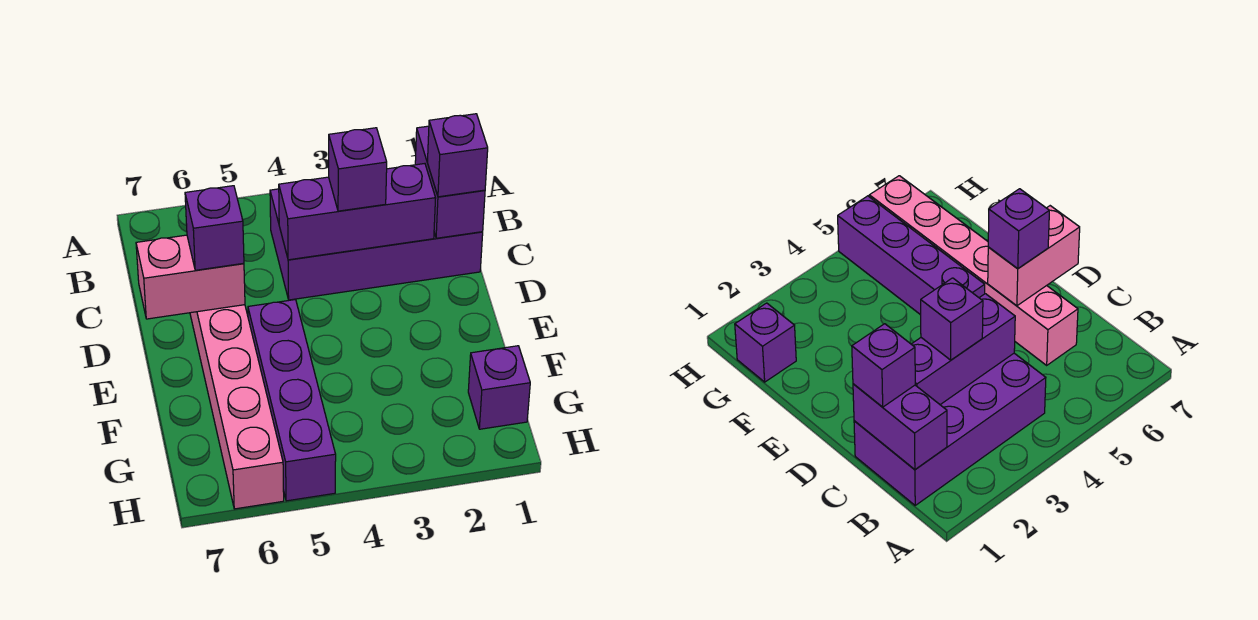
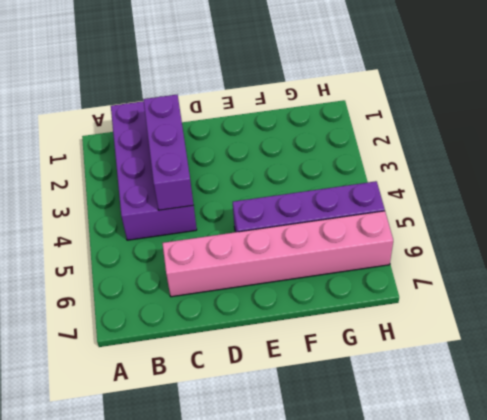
none -> purple brick G1 level 1
none -> purple brick B1:C1 level 2

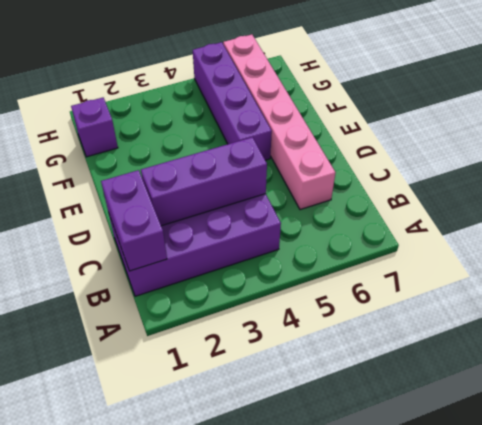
none -> pink brick D6:D7 level 2
none -> purple brick C1 level 3

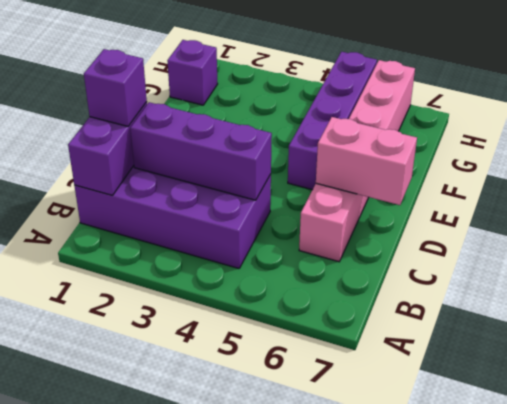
none -> purple brick C3 level 3
none -> purple brick D6 level 3

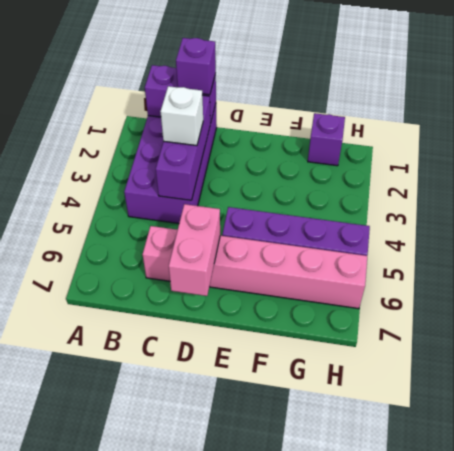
white brick C3 level 3 -> purple brick C3 level 3
none -> purple brick D6 level 3

